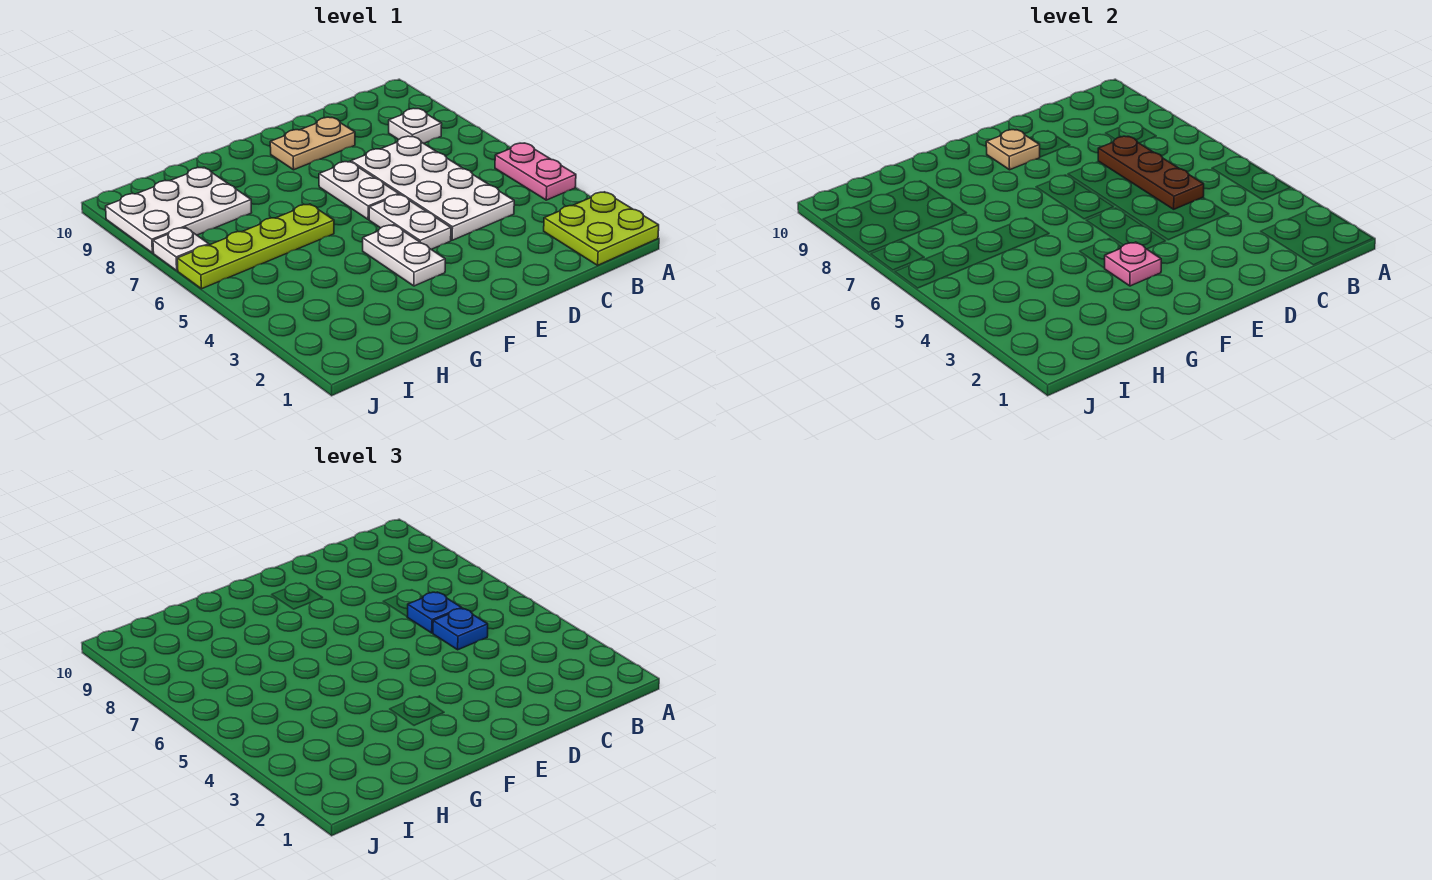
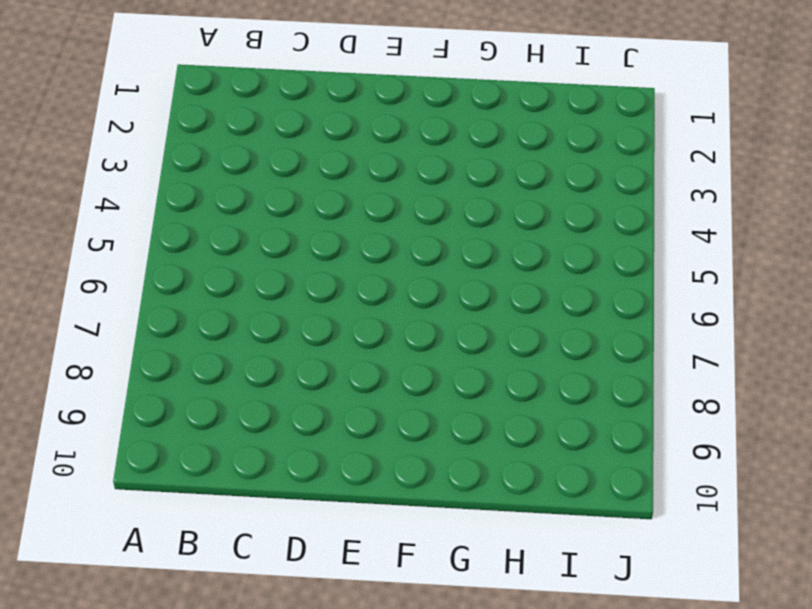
none -> lime plate A1:B2 level 1
none -> pink plate A4:A5 level 1
none -> white plate B8 level 1

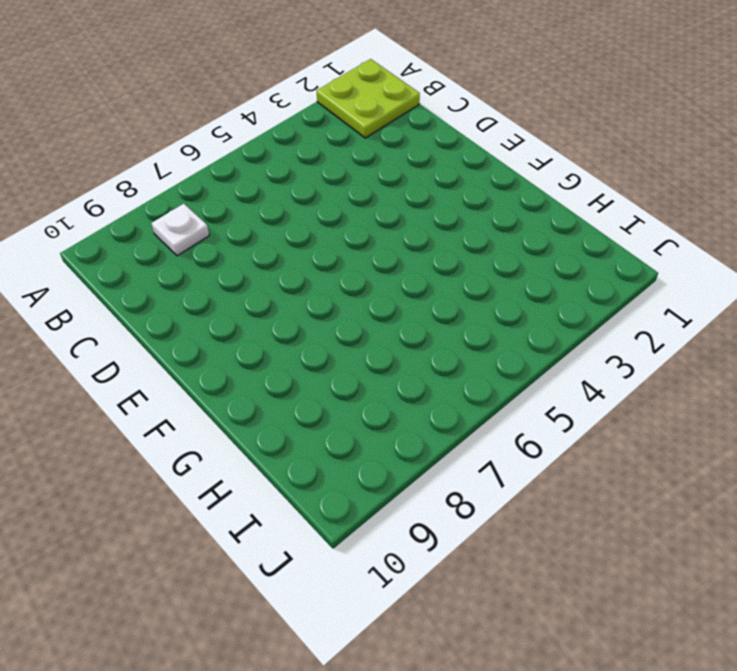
none -> pink plate A4:A5 level 1
none -> white plate C4:D7 level 1
none -> tan plate D9:E9 level 1

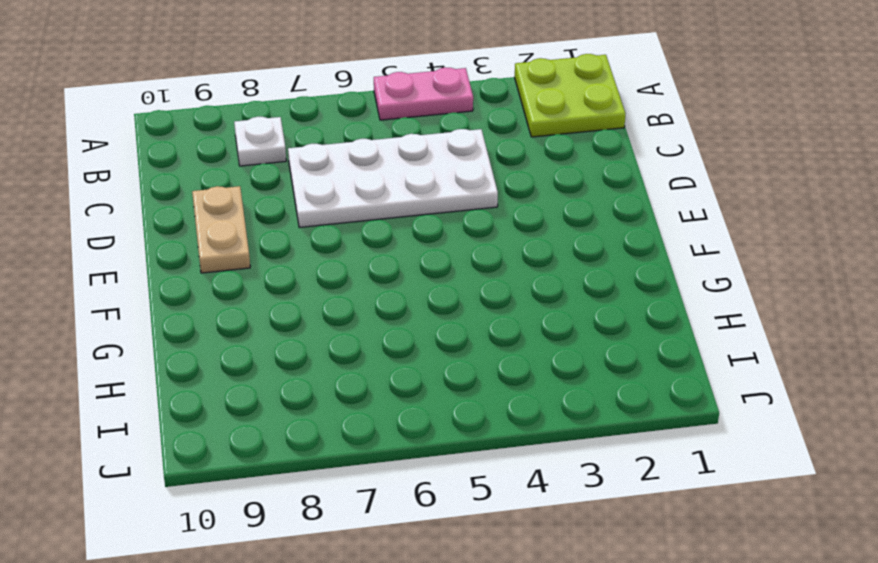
none -> white plate E4:E5 level 1
none -> white plate E6:E7 level 1
none -> white plate F3:F4 level 1

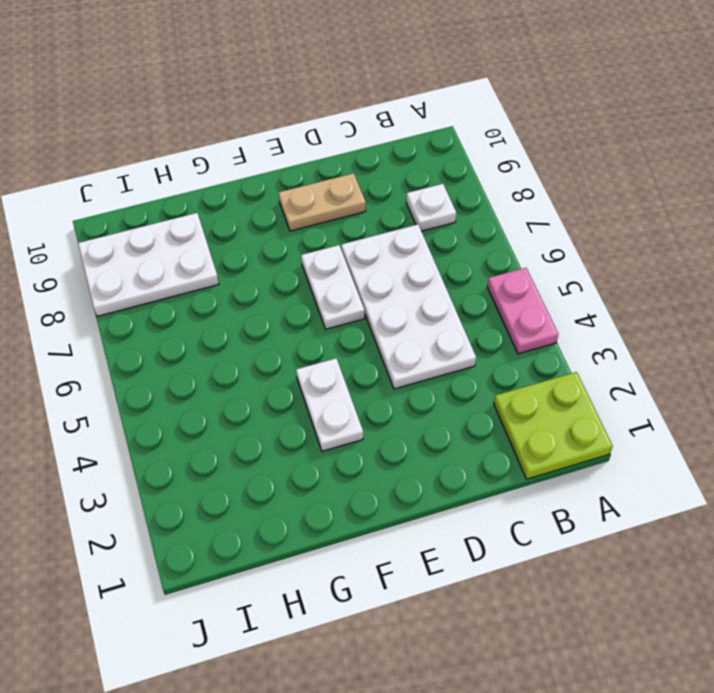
none -> white plate E4:E5 level 1
none -> lime plate G6:J6 level 1
none -> white plate J7 level 1

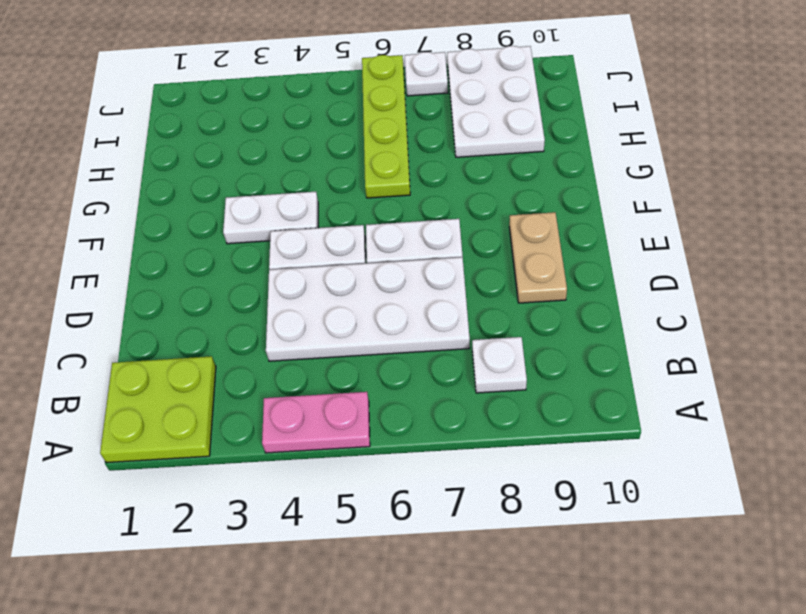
none -> brown plate C5:C7 level 2
none -> tan plate E9 level 2
none -> pink plate F3 level 2

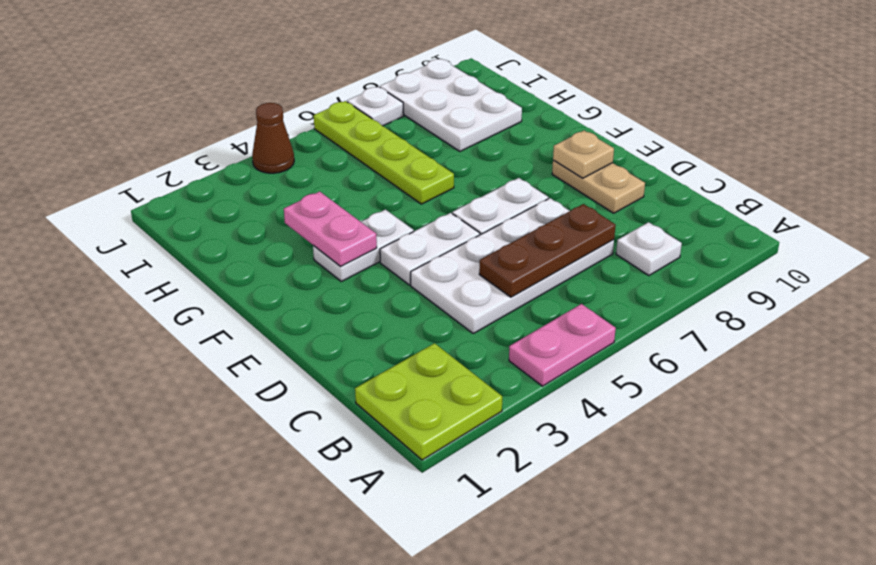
pink plate F3:G3 level 2 -> pink plate F3 level 2
brown cone J4 level 1 -> none
none -> blue plate C5 level 3
none -> blue plate C6 level 3

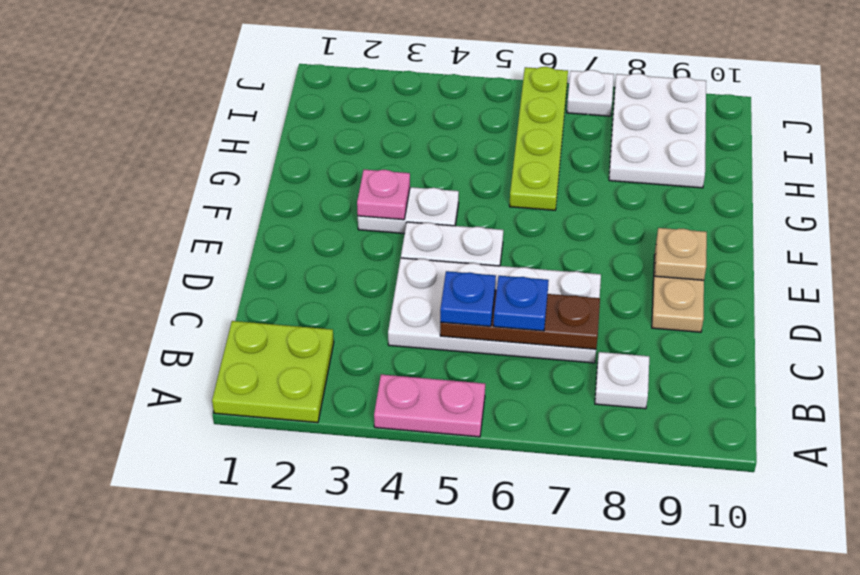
none -> white plate E6:E7 level 1

